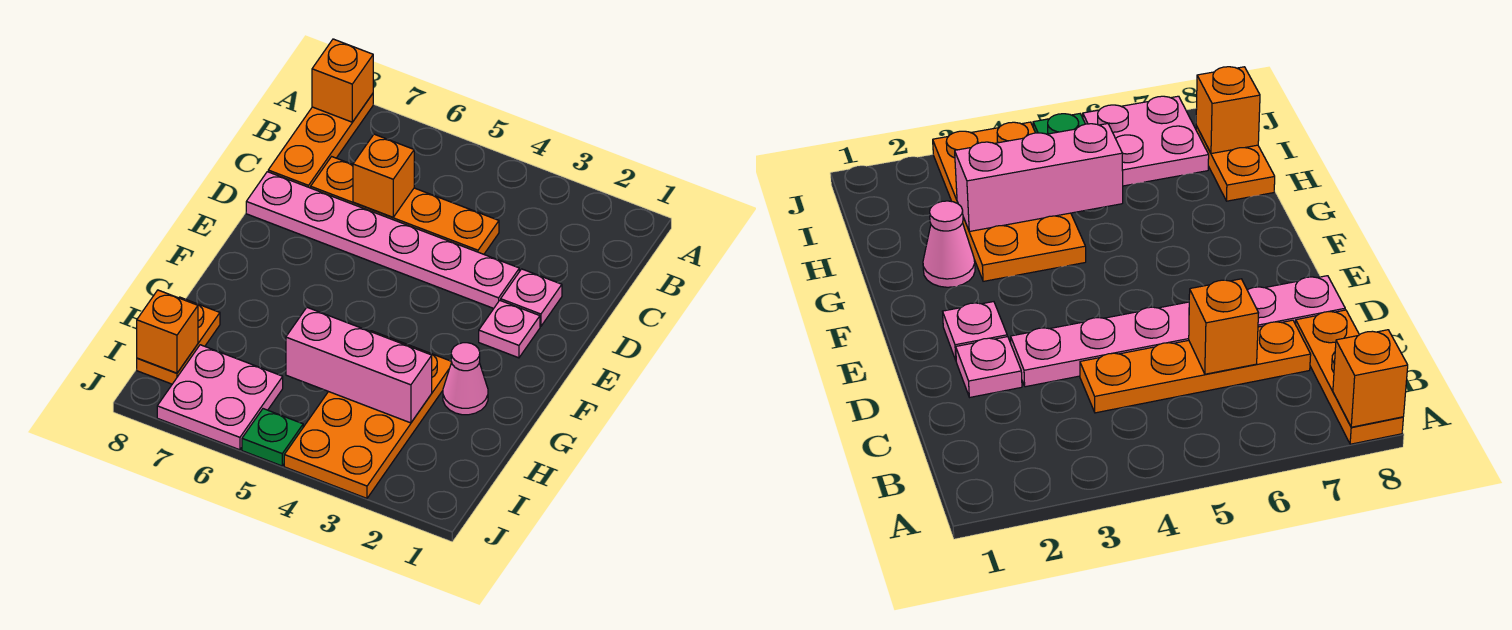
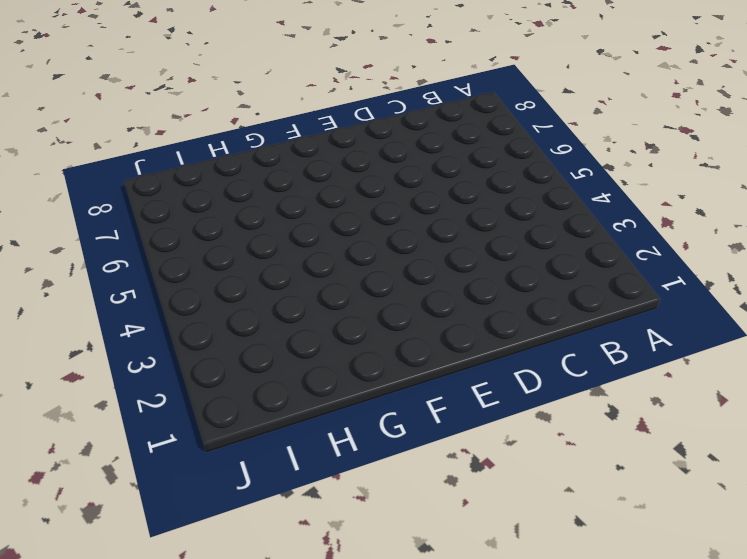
none -> orange plate A8:C8 level 1
none -> orange plate C4:C7 level 1
none -> pink plate D2 level 1

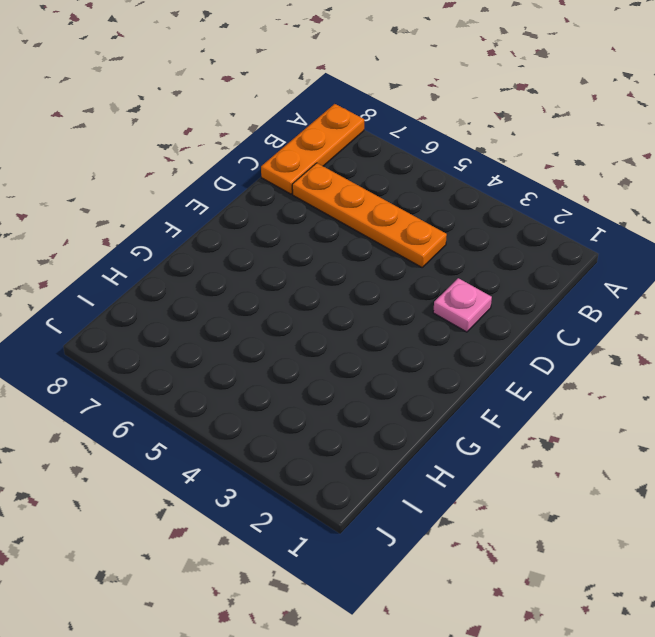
none -> pink plate D3:D8 level 1
none -> pink plate E2 level 1
none -> pink cone G2 level 1

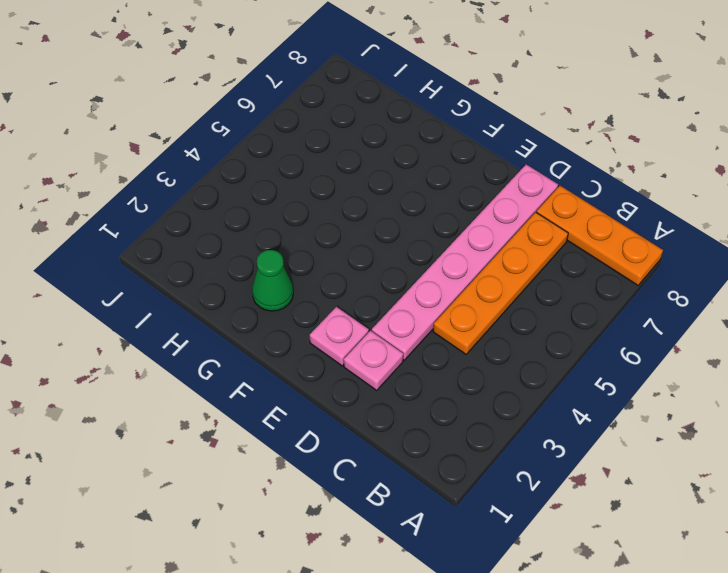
green cone G2 level 1 -> pink cone G2 level 1
none -> orange plate G3:J4 level 1
none -> orange plate H8:I8 level 1
none -> pink plate I6:J7 level 1

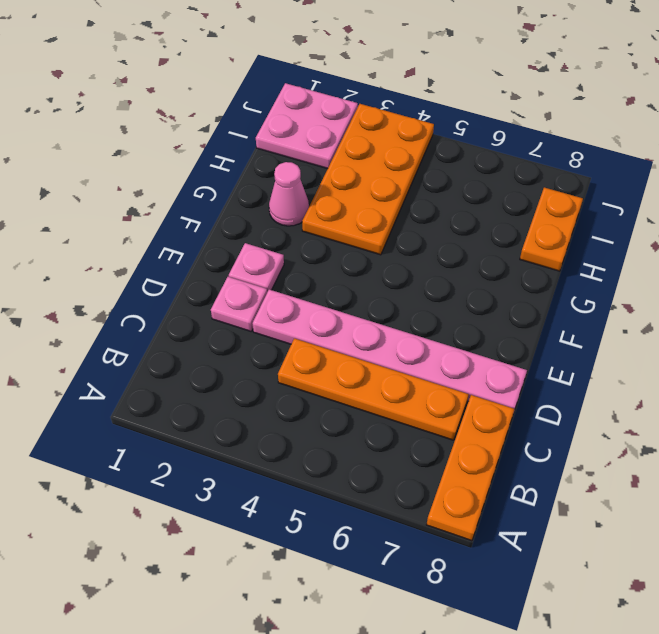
pink plate I1:J2 level 1 -> pink plate I6:J7 level 1
none -> green plate J5 level 1
none -> orange brick A8 level 2
none -> orange brick C6 level 2

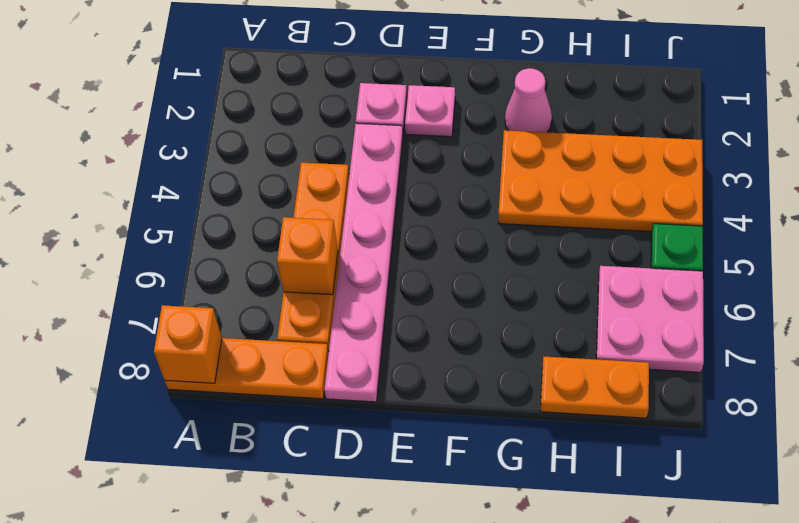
none -> pink brick H3:H5 level 2
none -> orange brick I8 level 2

